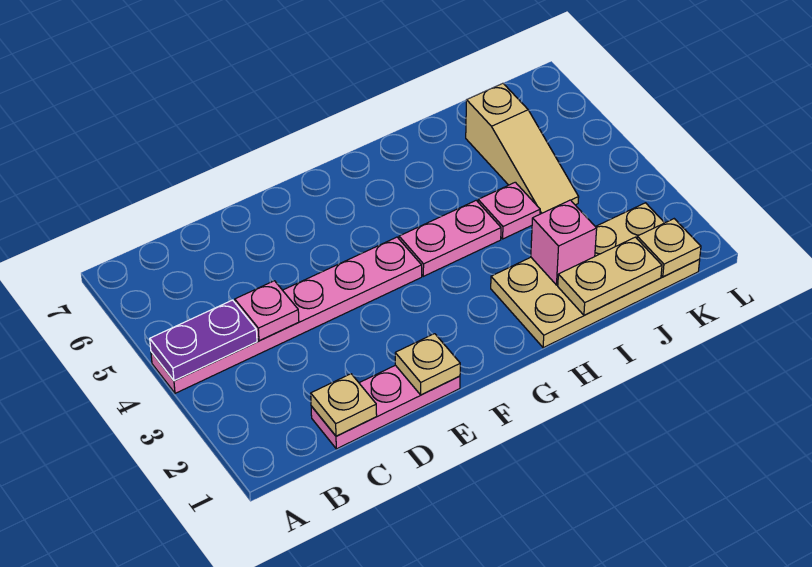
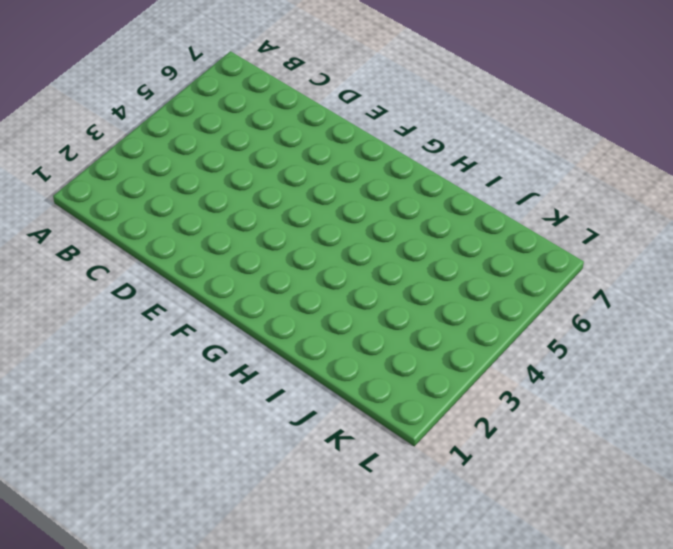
none -> pink plate A4:F4 level 1
none -> pink plate C1:E1 level 1
none -> pink plate G4:H4 level 1

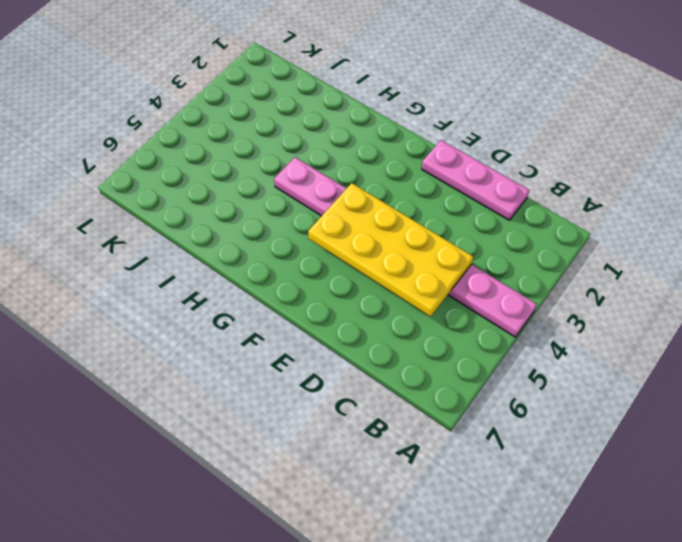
yellow plate C4:F5 level 2 -> pink plate C4 level 2
none -> tan plate H1:K2 level 1
none -> pink plate I4 level 1
none -> tan slope J4:J6 level 1 top 6

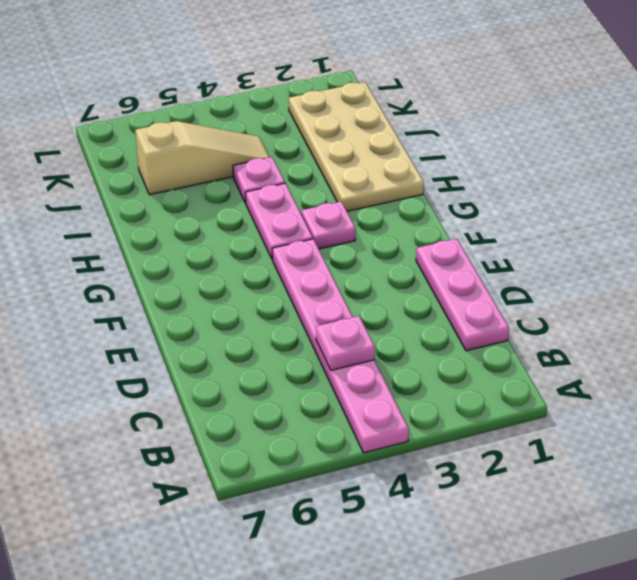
pink plate G3 level 1 -> none
none -> purple plate A4:B4 level 2
none -> tan plate C1 level 2
none -> tan plate E1 level 2

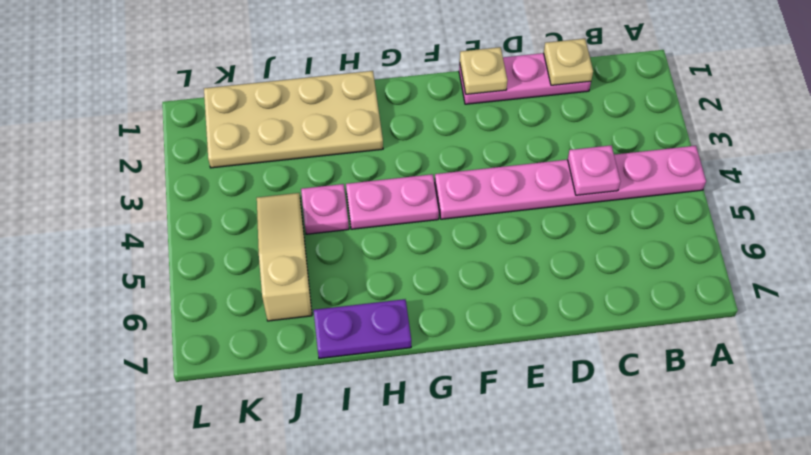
purple plate H7:I7 level 1 -> purple plate A4:B4 level 2
none -> tan plate I1:J1 level 2
none -> pink brick I2 level 2
none -> tan plate K1 level 2

